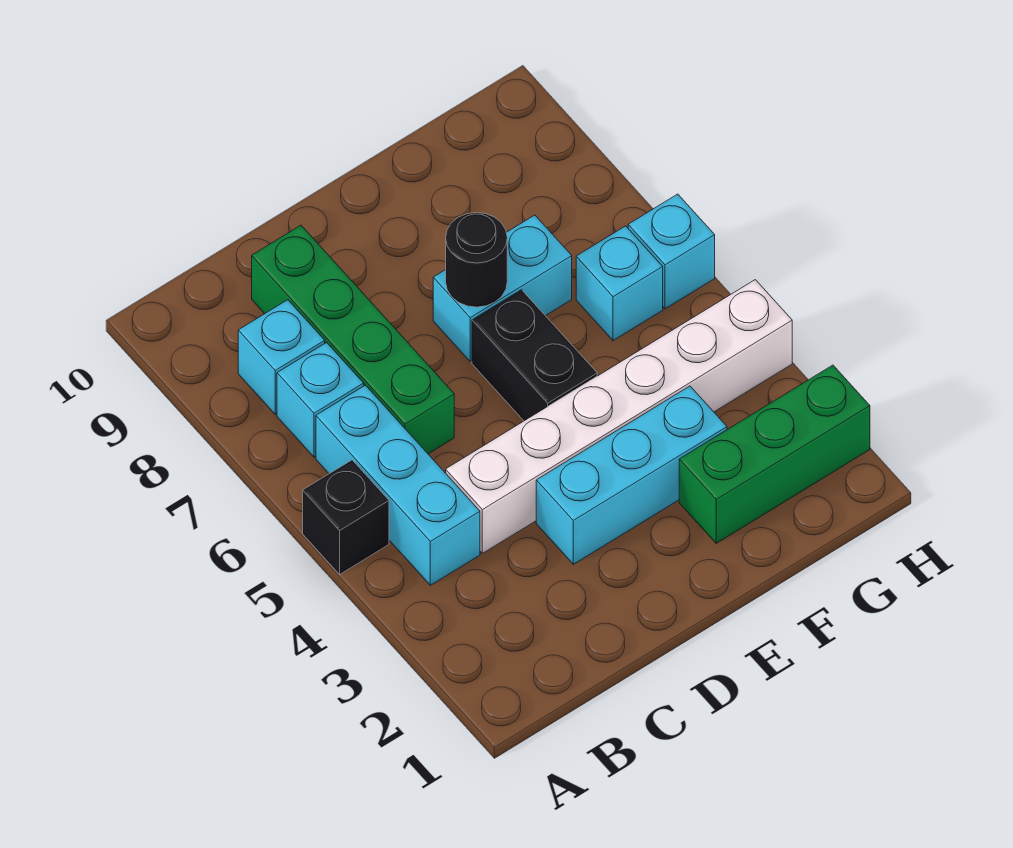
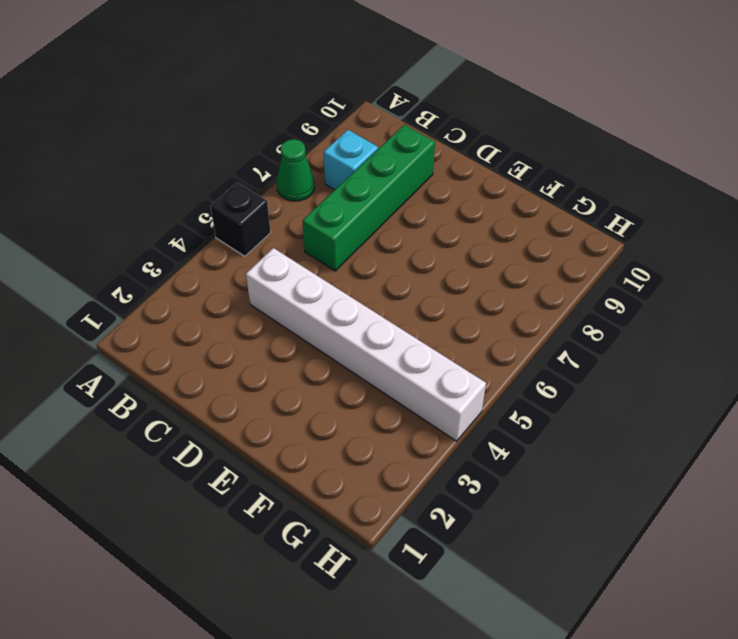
green cone A7 level 1 -> none
none -> cyan brick B4:B6 level 1
none -> cyan brick B7 level 1
none -> cyan brick D3:F3 level 1

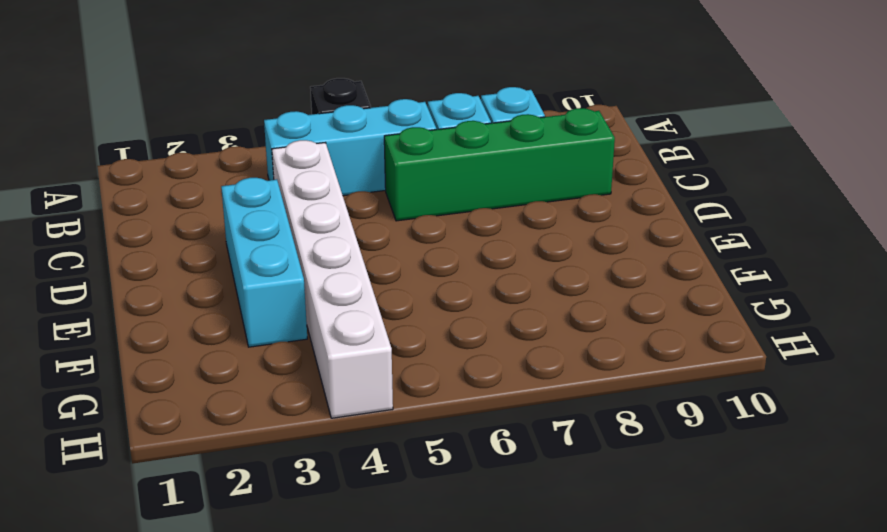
none -> black brick E5:E6 level 1
none -> cyan brick E7:F7 level 1
none -> green brick F2:H2 level 1

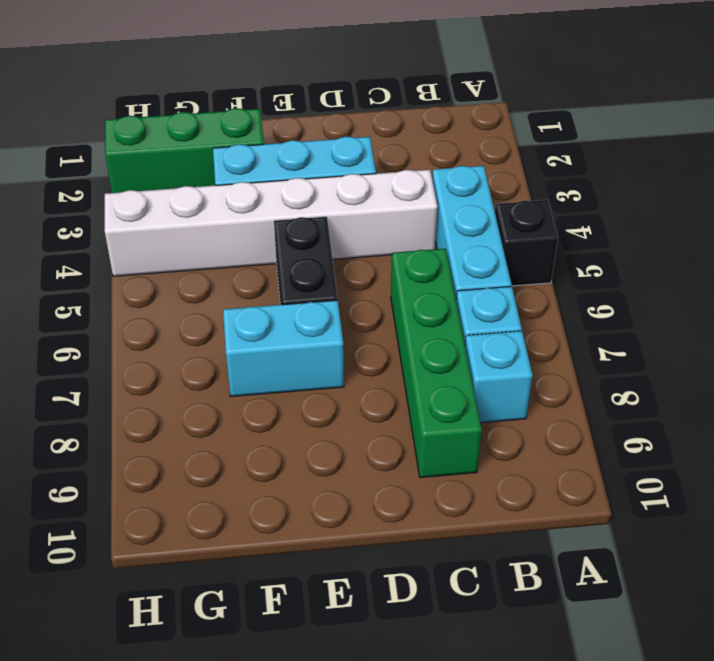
none -> cyan brick G6 level 1
none -> cyan brick H6 level 1
none -> black round brick E7 level 2

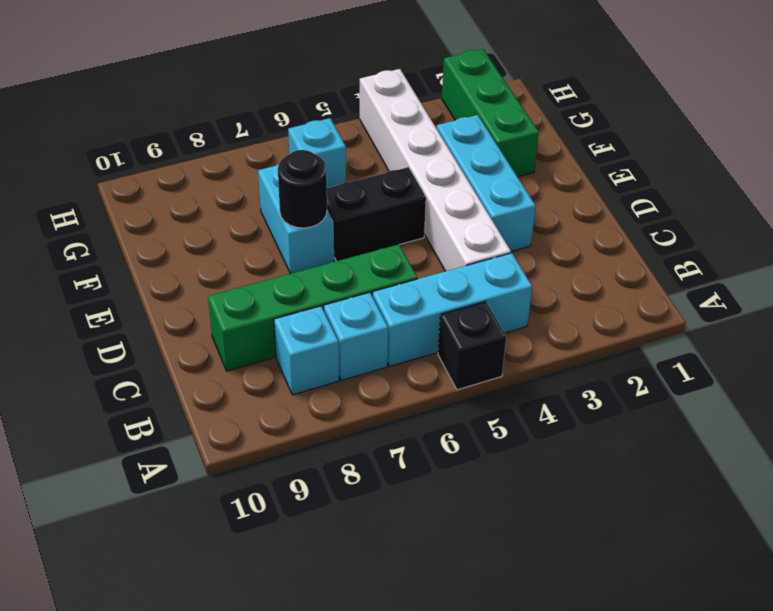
none -> cyan brick H6 level 1

